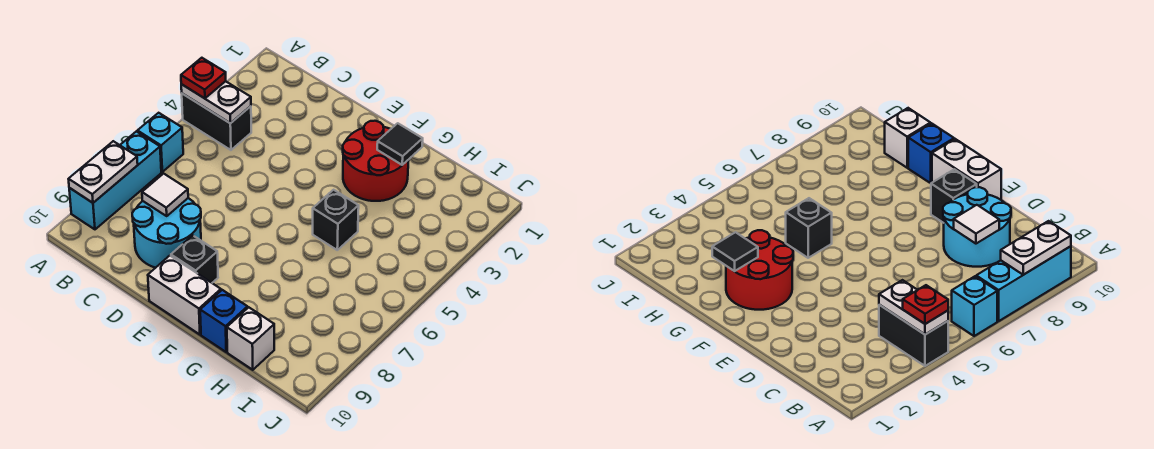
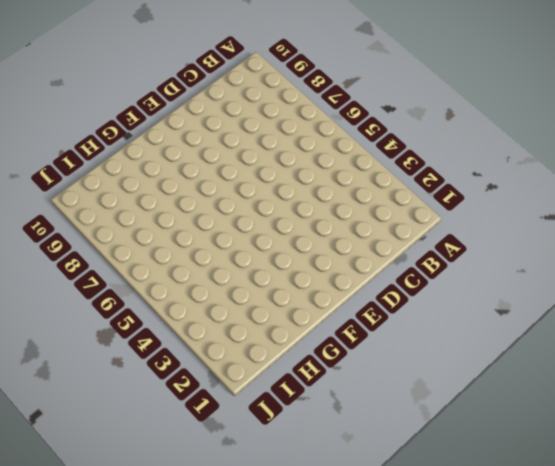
none -> black brick A4:B4 level 1
none -> cyan brick A6 level 1
none -> cyan brick A7:A9 level 1

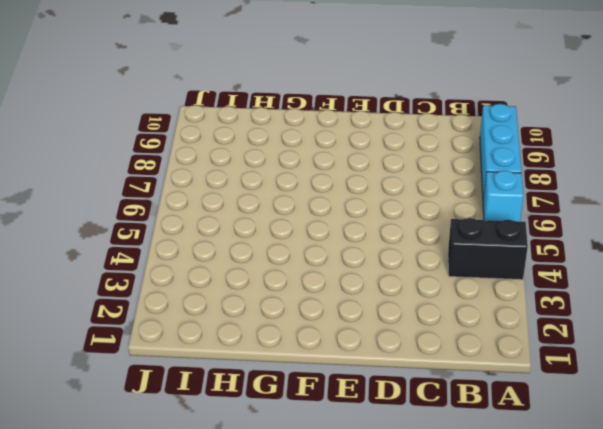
none -> cyan round brick C8:D9 level 1
none -> black brick E9 level 1
none -> white brick E10:F10 level 1

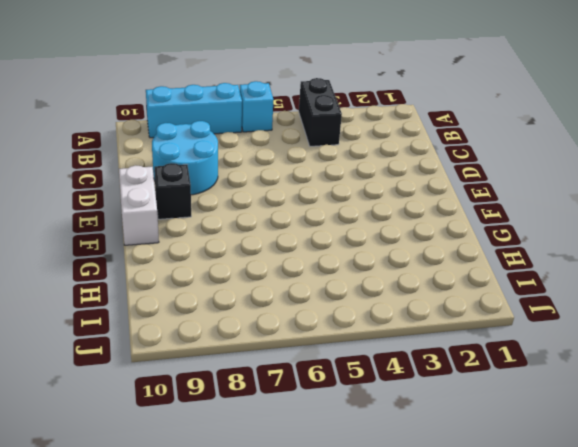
none -> red round brick F2:G3 level 1
none -> black brick G5 level 1
none -> blue brick G10 level 1

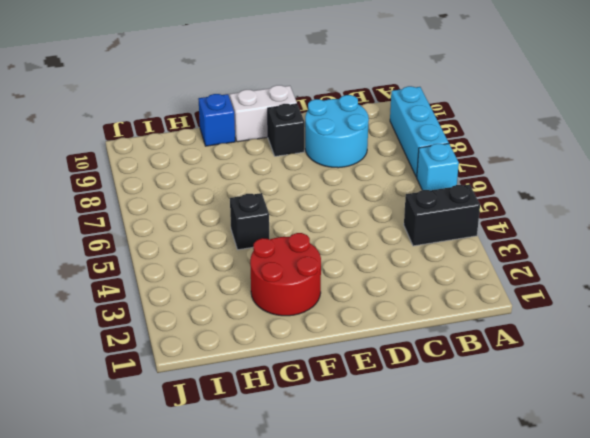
none -> white brick H10 level 1
none -> white plate A4:B4 level 2
none -> white plate A8:A9 level 2

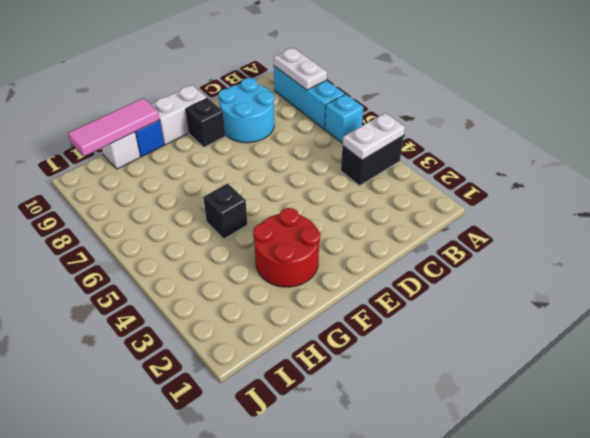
pink tile G10:I10 level 2 -> none
none -> white tile C8 level 2
none -> black tile G2 level 2
none -> red plate A4 level 3

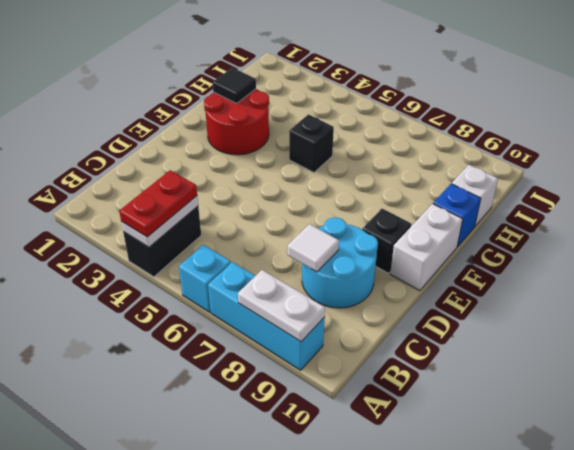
red plate A4:B4 level 3 -> red plate A4 level 3

